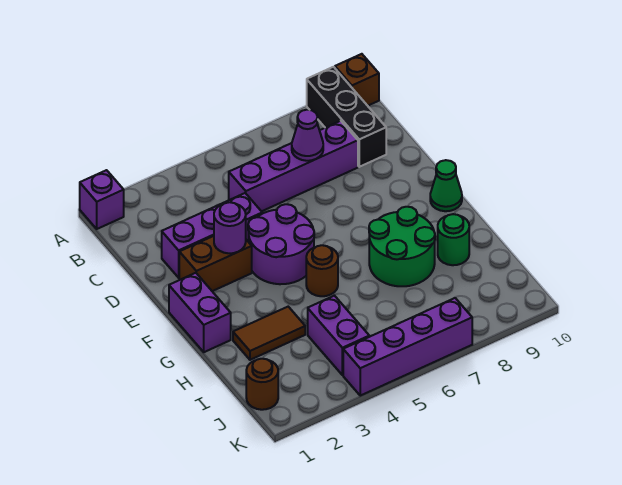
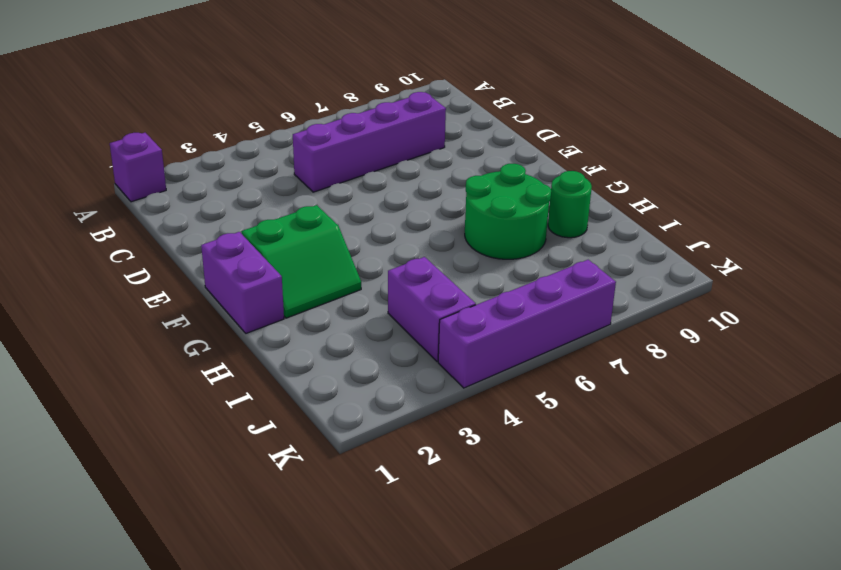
green slope F2:G3 level 1 top F -> none
none -> black brick A9:C9 level 1
none -> brown brick A10 level 1
none -> purple brick D2:D4 level 1

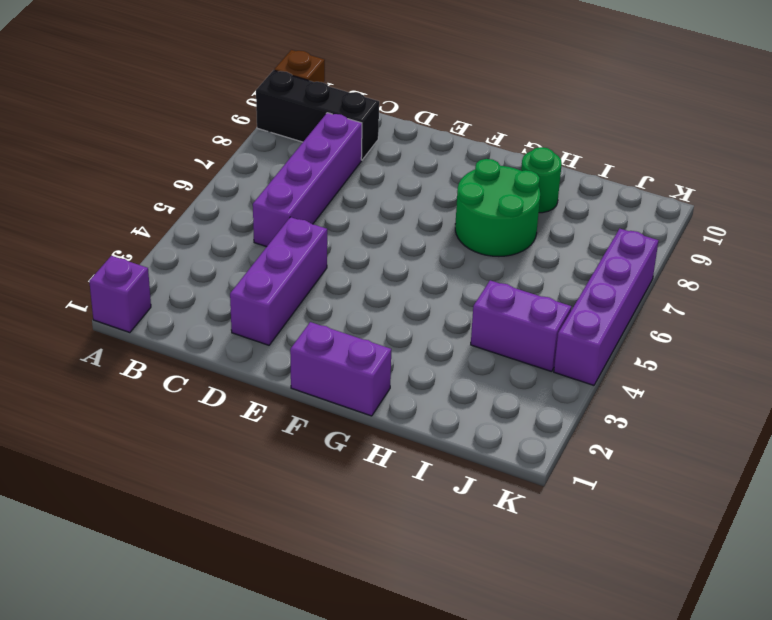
none -> brown brick E2:E3 level 1
none -> purple round brick E4:F5 level 1
none -> green cone F10 level 1

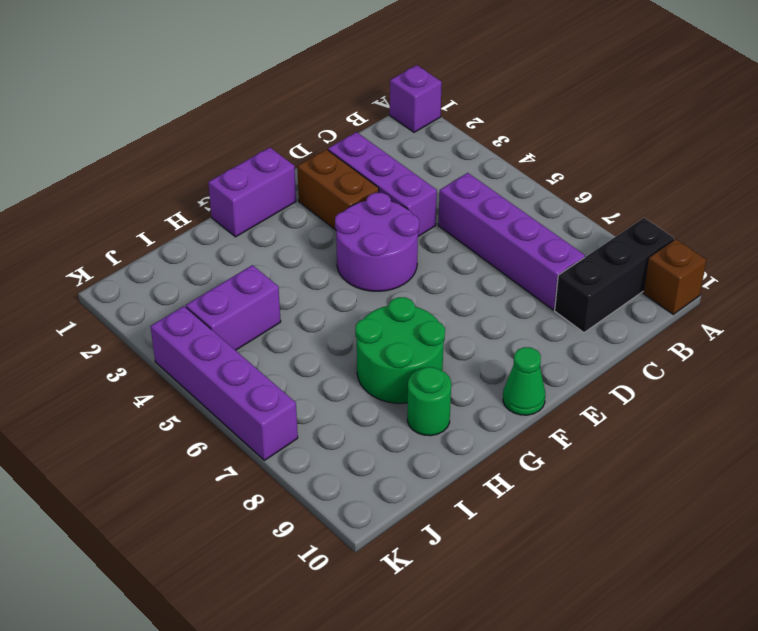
none -> brown round brick G5 level 1
none -> brown tile H2:H3 level 1
none -> brown round brick J1 level 1

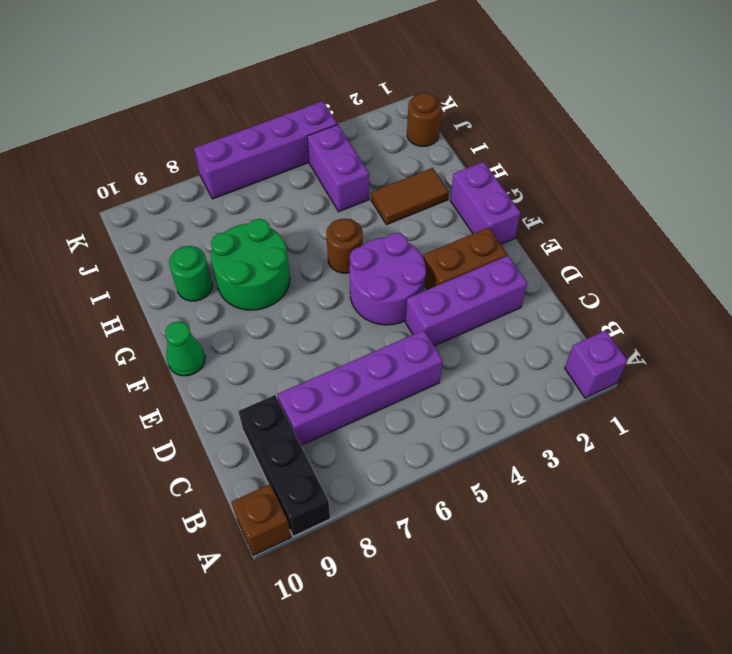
none -> purple cone C7 level 2
none -> purple round brick E3 level 2

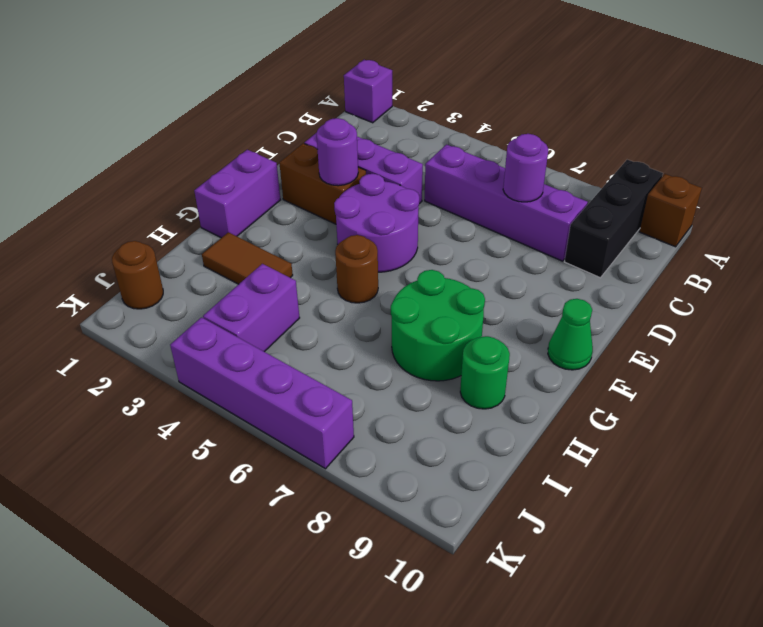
purple round brick C7 level 2 -> purple cone C7 level 2

